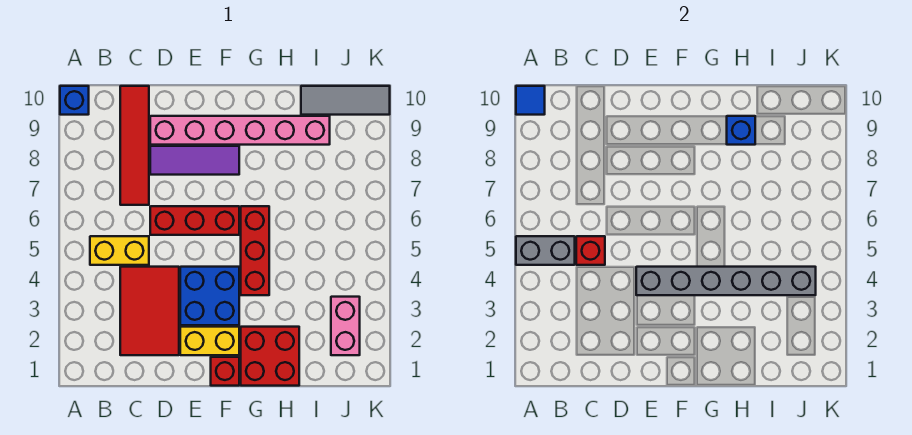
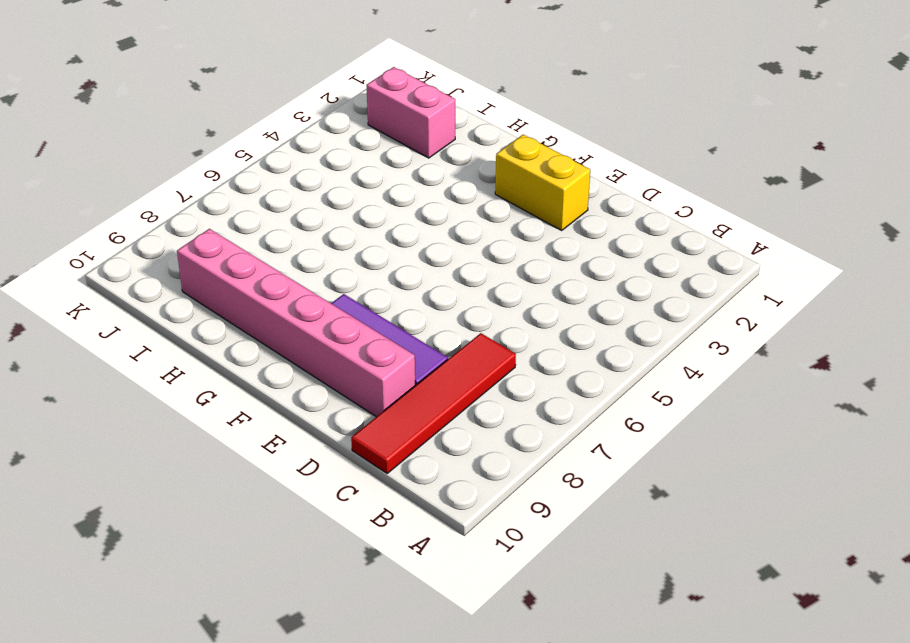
pink brick I2:J2 level 1 -> pink brick J2:J3 level 1
none -> blue brick A10 level 1
none -> yellow brick B5:C5 level 1
none -> red tile C2:D4 level 1

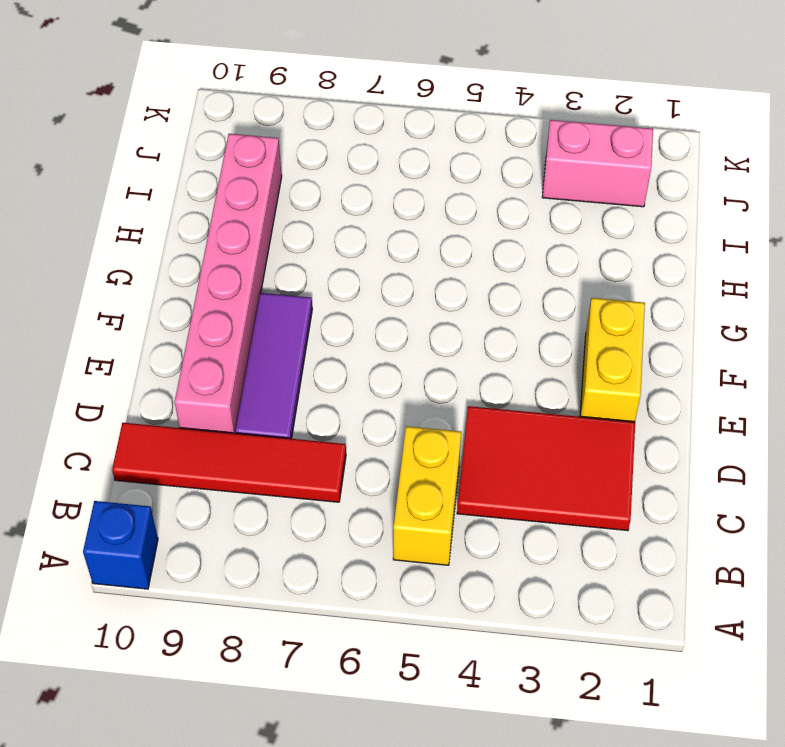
none -> red brick D6:F6 level 1
none -> blue brick E3:F4 level 1
none -> red brick F1 level 1

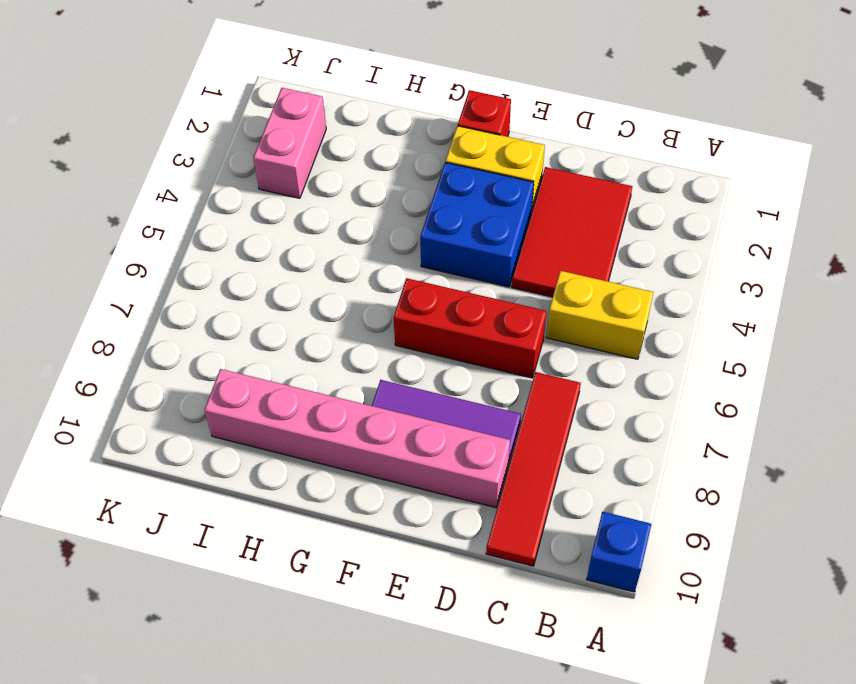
none -> red brick G1:H2 level 1
none -> red brick G4:G6 level 1
none -> grey tile I10:K10 level 1

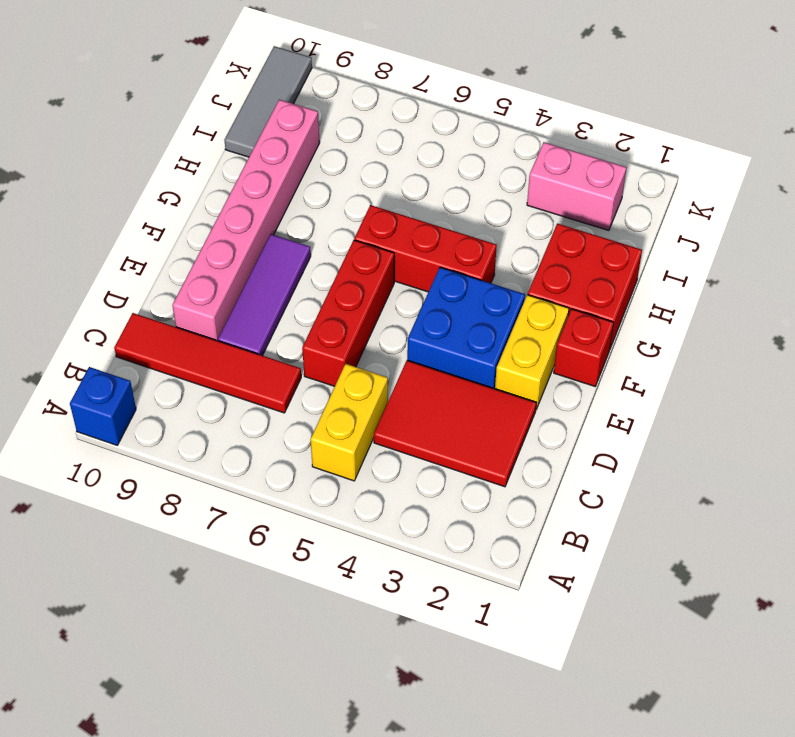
none -> grey brick A5:B5 level 2
none -> blue tile A10 level 2
none -> red brick C5 level 2

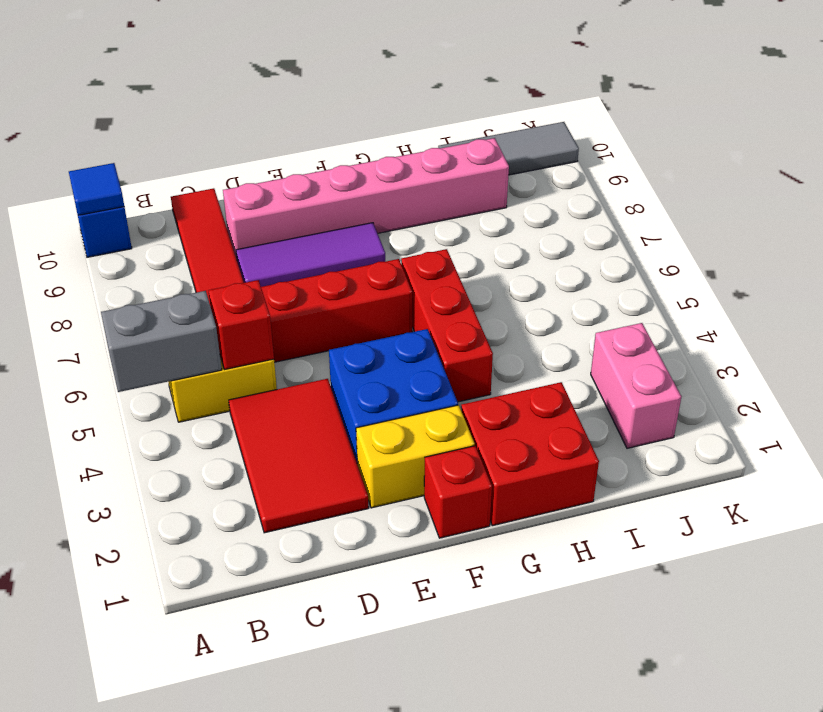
none -> grey brick E4:J4 level 2
none -> blue brick H9 level 2

